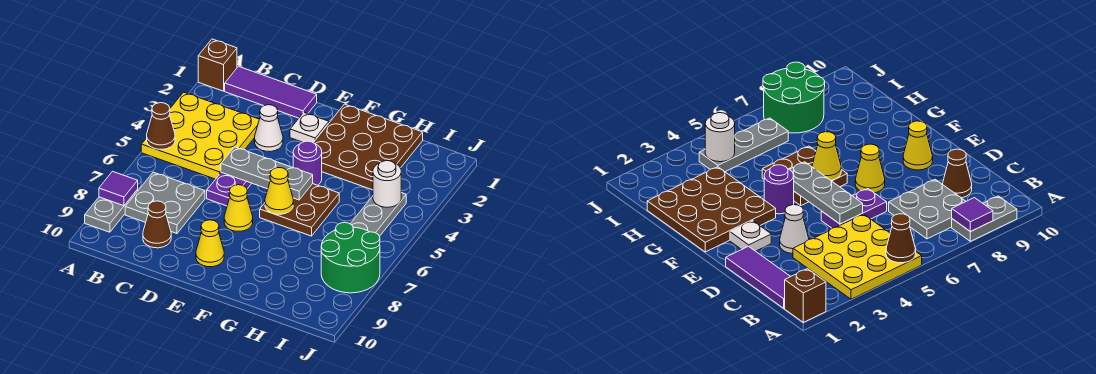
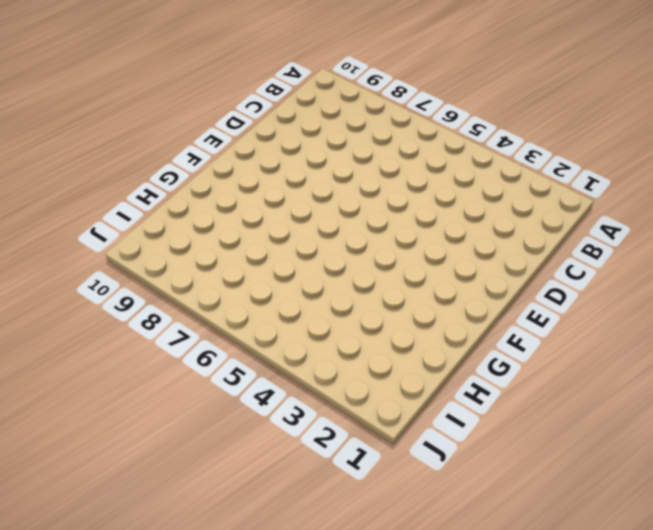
none -> brown brick A1 level 1
none -> yellow plate A3:C5 level 1
none -> grey plate A8:A9 level 1

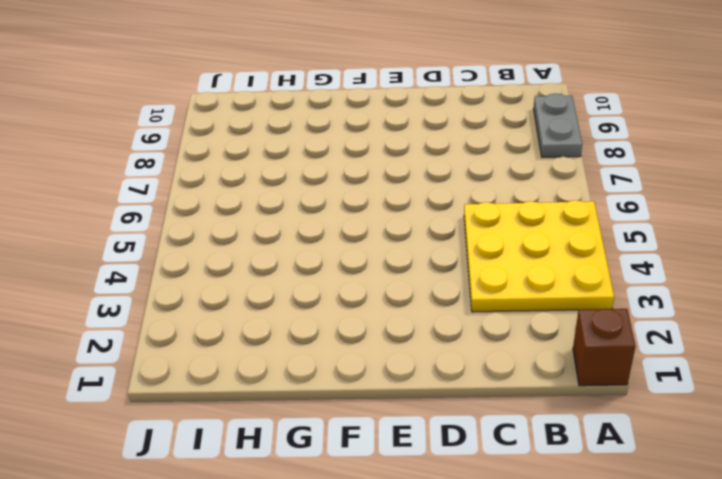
none -> purple tile B1:D1 level 1
none -> grey plate B7:C8 level 1
none -> brown cone C9 level 1

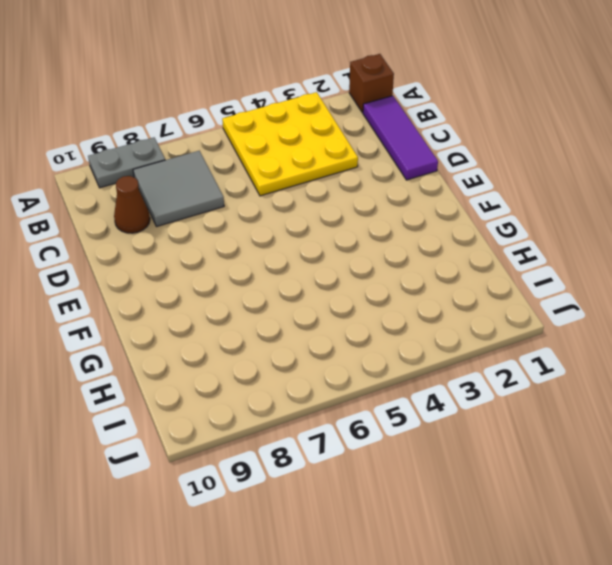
grey tile B7:C8 level 1 -> grey plate B7:C8 level 1
none -> white cone D3 level 1
none -> purple plate D5:D6 level 1
none -> white plate E2 level 1

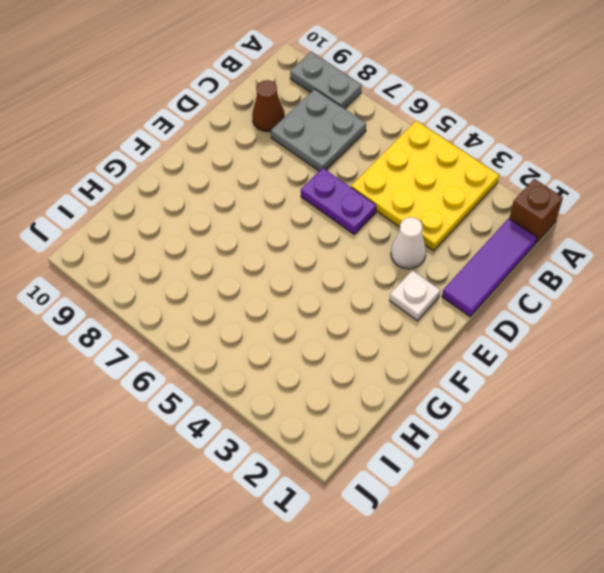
none -> yellow cone E7 level 1
none -> yellow cone E9 level 1
none -> brown plate F1:H3 level 1

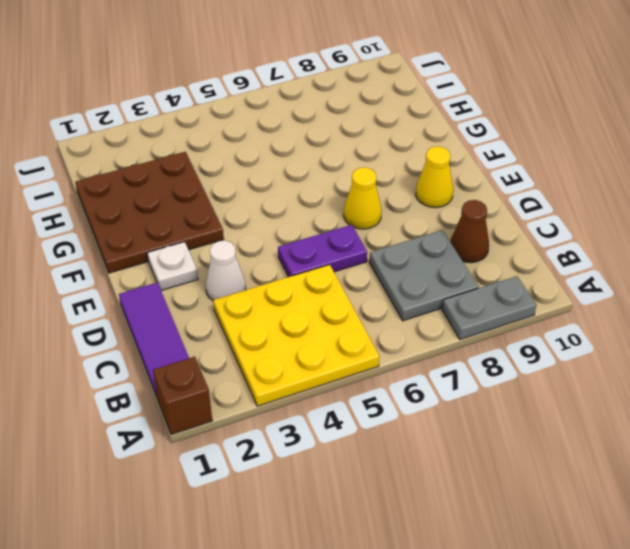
none -> purple round brick F4 level 1
none -> brown plate F5:G6 level 1
none -> grey plate I4:I6 level 1

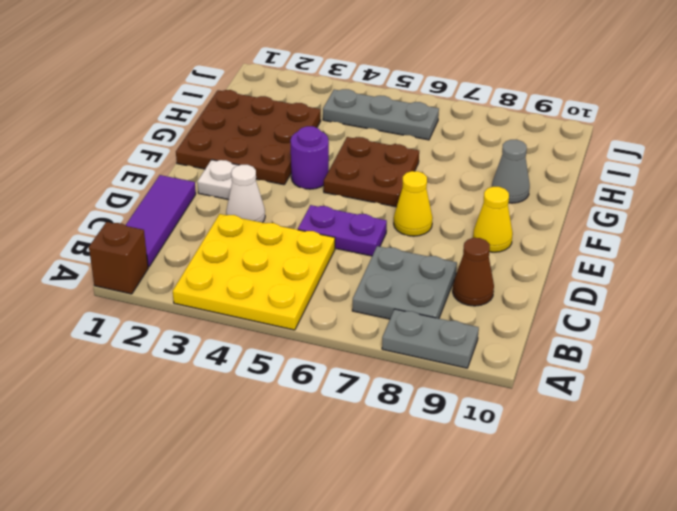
grey cone G9 level 1 -> none
none -> green round brick I7:J8 level 1
none -> brown cone A5 level 2
none -> purple tile A8 level 2

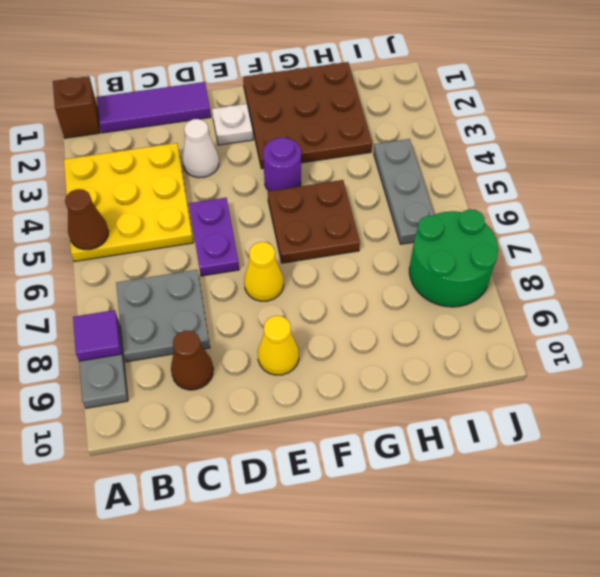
none -> grey plate D5:F5 level 2
none -> yellow cone F6 level 2
none -> white round brick I4 level 2

